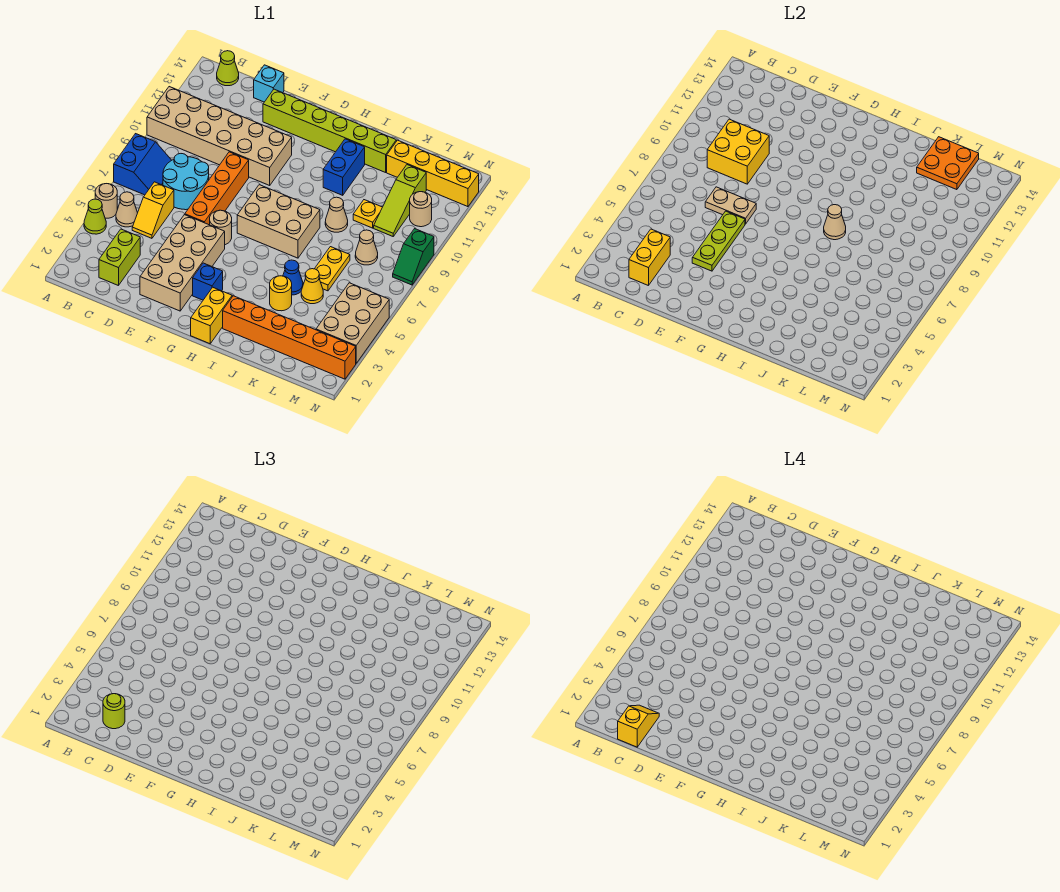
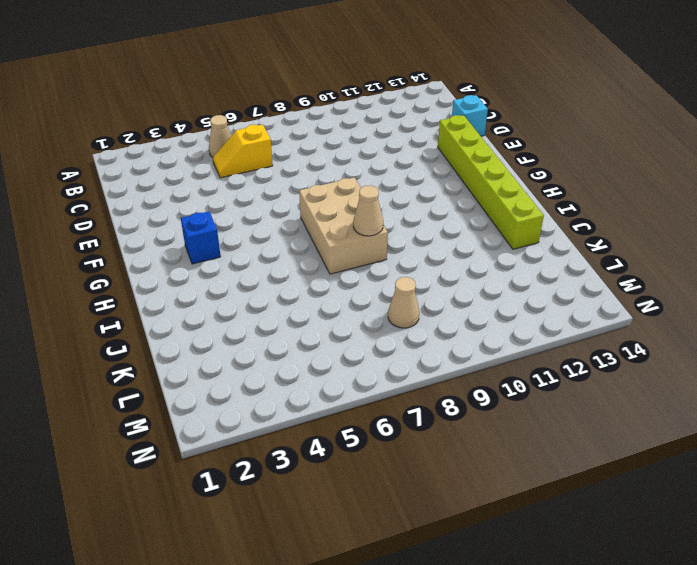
none -> lime cone A4 level 1
none -> tan round brick A5 level 1
none -> blue slope A7:B8 level 1 top A
none -> tan brick A10:F11 level 1

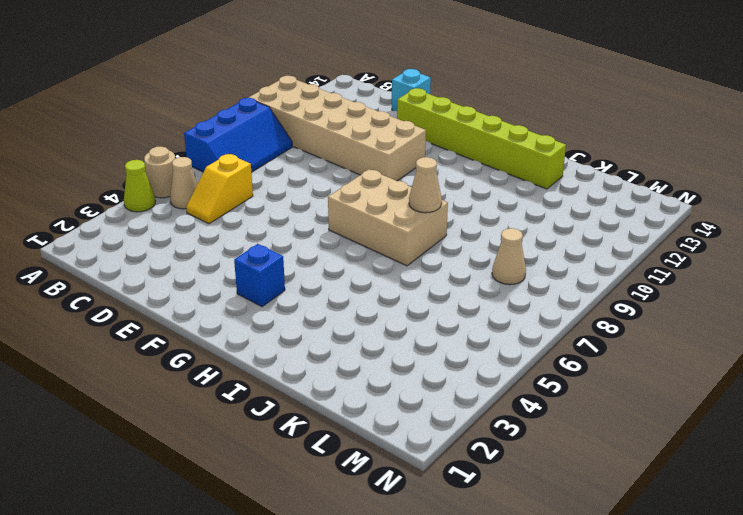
blue slope A7:B9 level 1 top A -> blue slope A7:B8 level 1 top A
none -> lime cone B14 level 1
none -> lime brick C2:C3 level 1
none -> cyan round brick C7:D8 level 1
none -> tan brick E2:F5 level 1

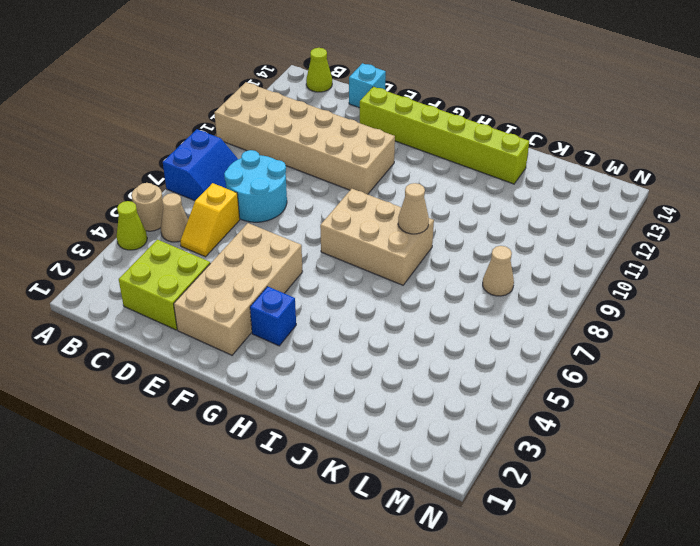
lime brick C2:D3 level 1 -> lime brick C2:C3 level 1
none -> orange brick E6:E9 level 1
none -> tan round brick F6 level 1
none -> yellow brick H1:H2 level 1
none -> orange brick I2:N2 level 1

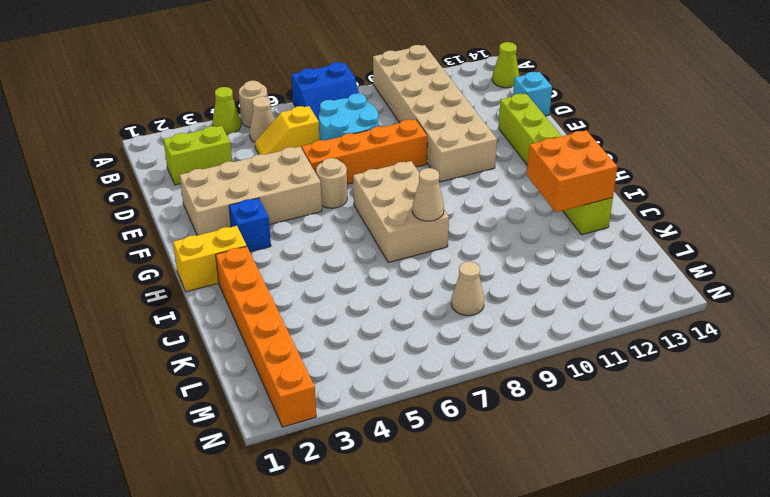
orange brick I12:J13 level 2 -> none
none -> blue brick I11:I12 level 1
none -> yellow round brick J4 level 1
none -> blue cone J5 level 1
none -> tan cone J9 level 1

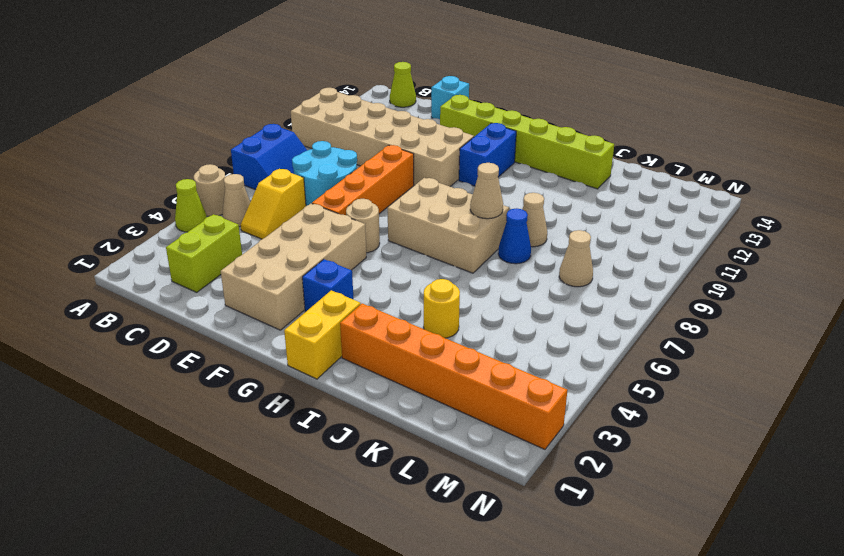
blue brick G11:G12 level 1 -> blue brick I11:I12 level 1
blue cone J8 level 1 -> blue cone J5 level 1
none -> yellow cone K5 level 1
none -> yellow plate K6:K7 level 1
none -> yellow plate K10 level 1
none -> yellow brick K13:N13 level 1

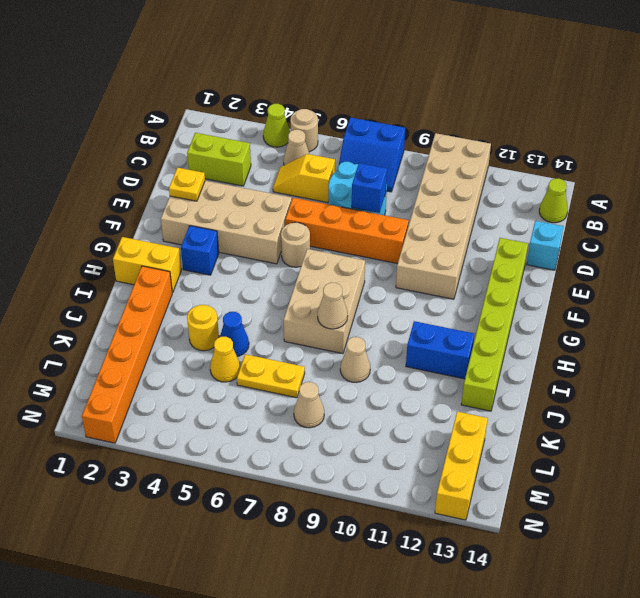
blue brick D8 level 2 -> none
yellow plate E2 level 2 -> yellow plate K10 level 1
yellow brick L13:N13 level 1 -> yellow brick K13:N13 level 1
none -> lime slope L10:L12 level 1 top 12
none -> tan brick M3:N5 level 1
none -> tan round brick M11 level 1
none -> green slope N8:N9 level 1 top 9

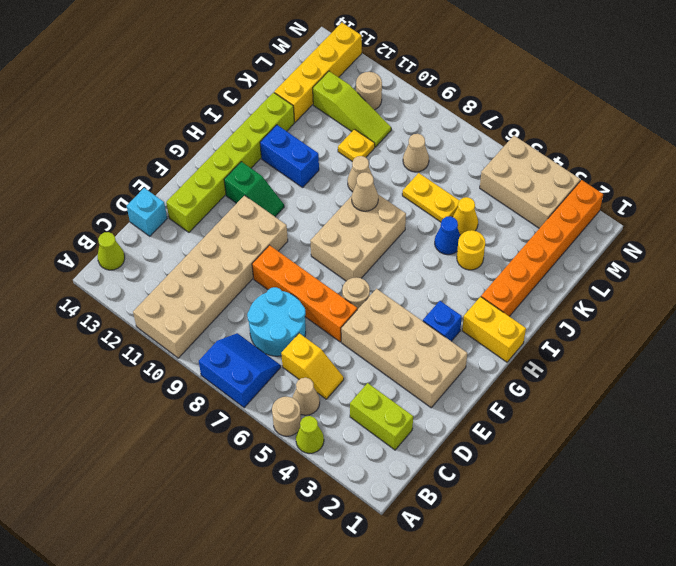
green slope G11:G12 level 1 top 12 -> green slope N8:N9 level 1 top 9
none -> yellow brick C2:C3 level 2
none -> yellow brick C9:D10 level 2
none -> tan plate D7:E7 level 2
none -> lime plate E4:E6 level 2

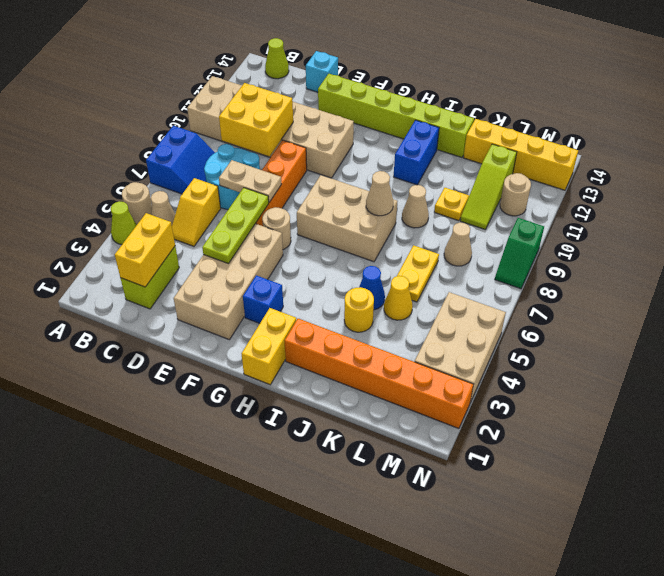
none -> orange plate K13:L14 level 2
none -> lime round brick C2 level 3
none -> yellow slope C1:C2 level 4 top 1

